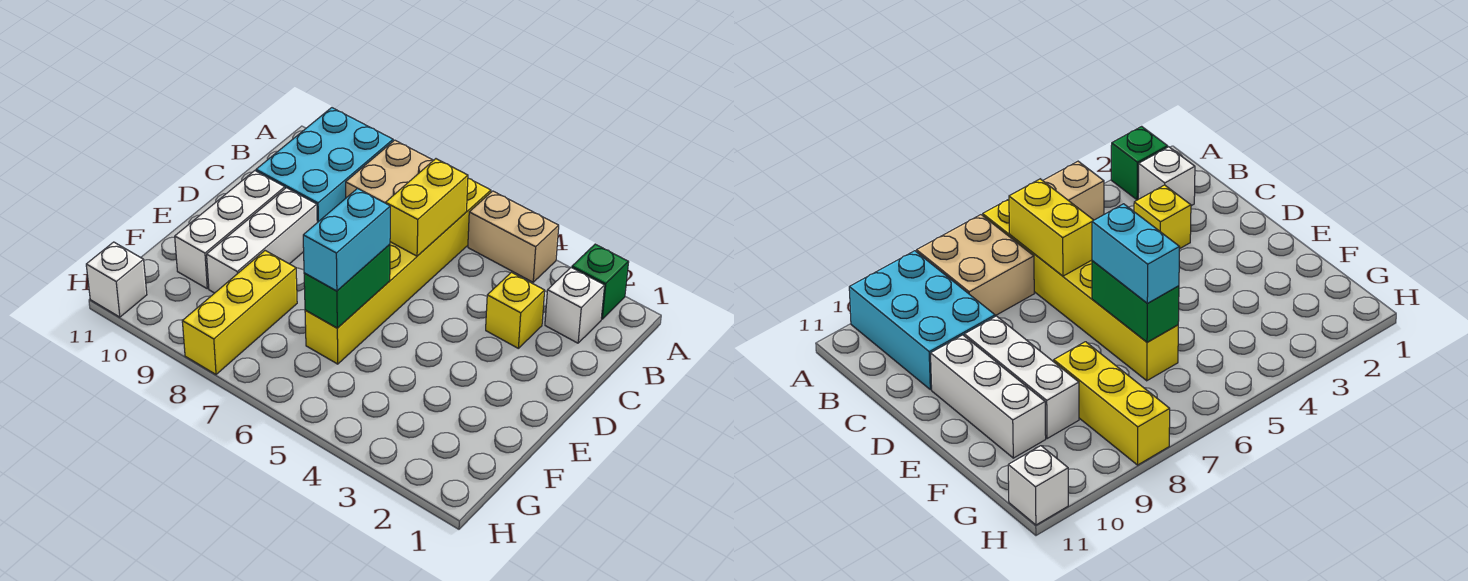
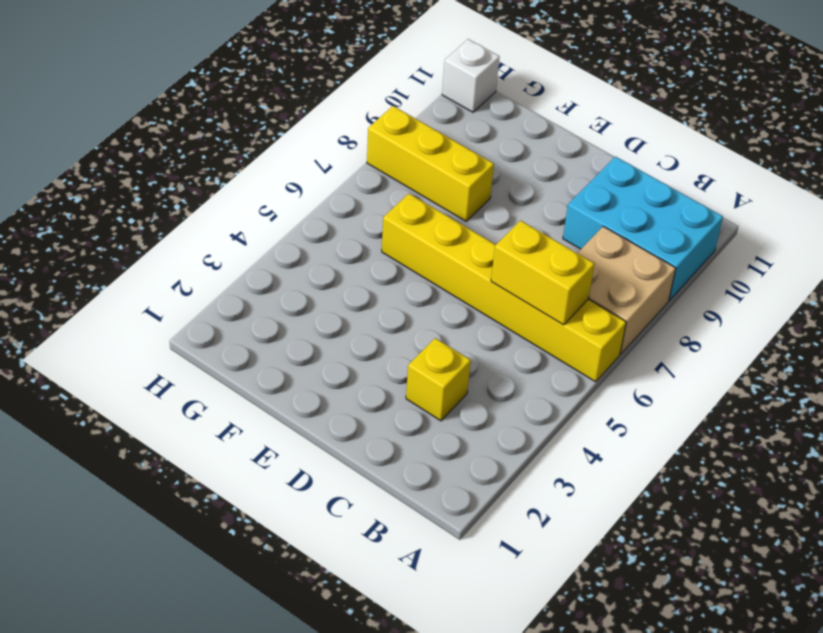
none -> green brick A2 level 1
none -> tan brick A4:A5 level 1
none -> white brick B2 level 1

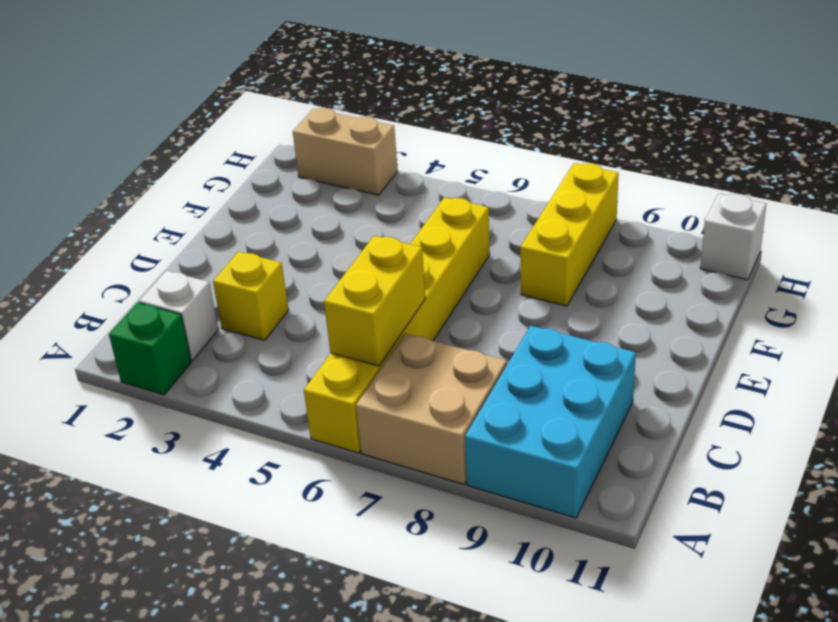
tan brick H2:H3 level 1 -> tan brick A4:A5 level 1
none -> white brick D9:F9 level 1
none -> white brick D10:F10 level 1
none -> green brick E6:F6 level 2

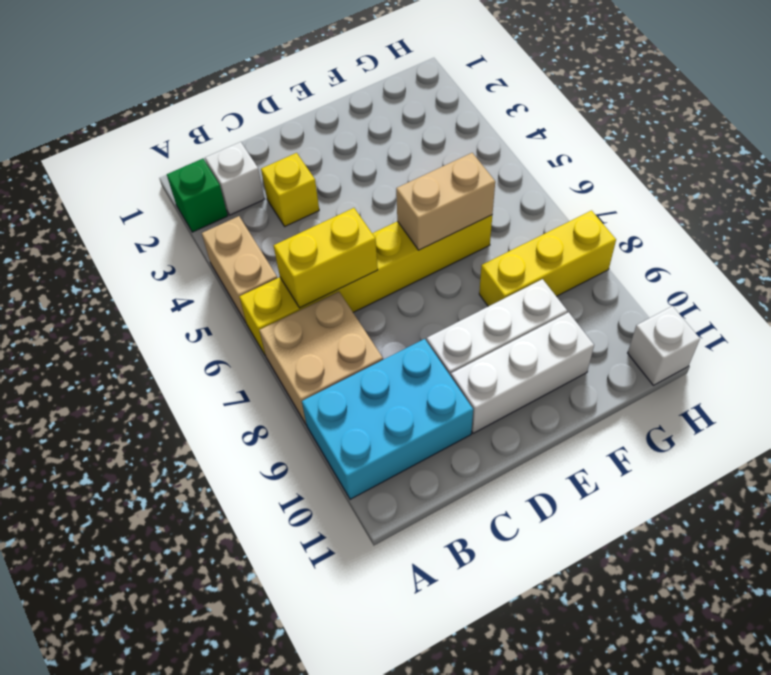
tan brick E6:F6 level 2 -> green brick E6:F6 level 2
none -> cyan brick E6:F6 level 3

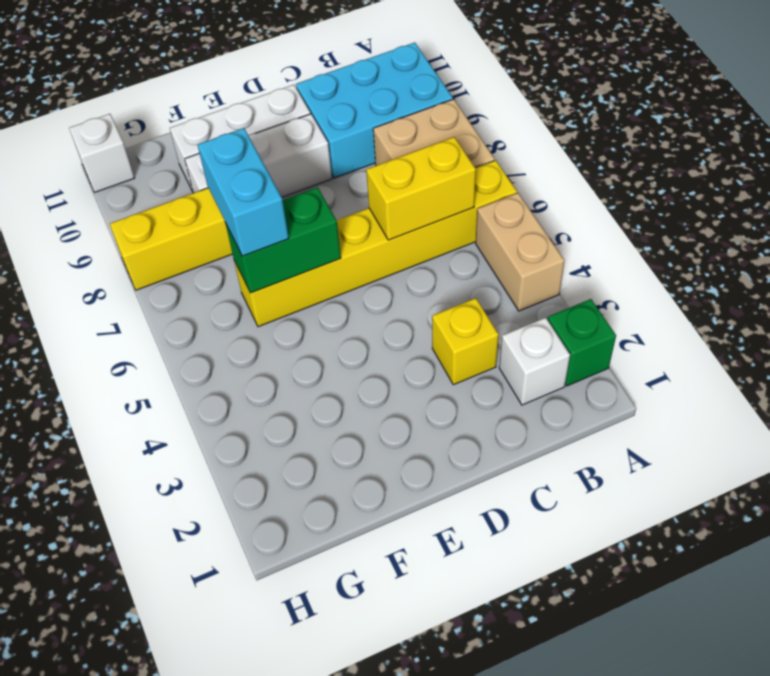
cyan brick F6:F7 level 3 -> cyan brick E6:F6 level 3

